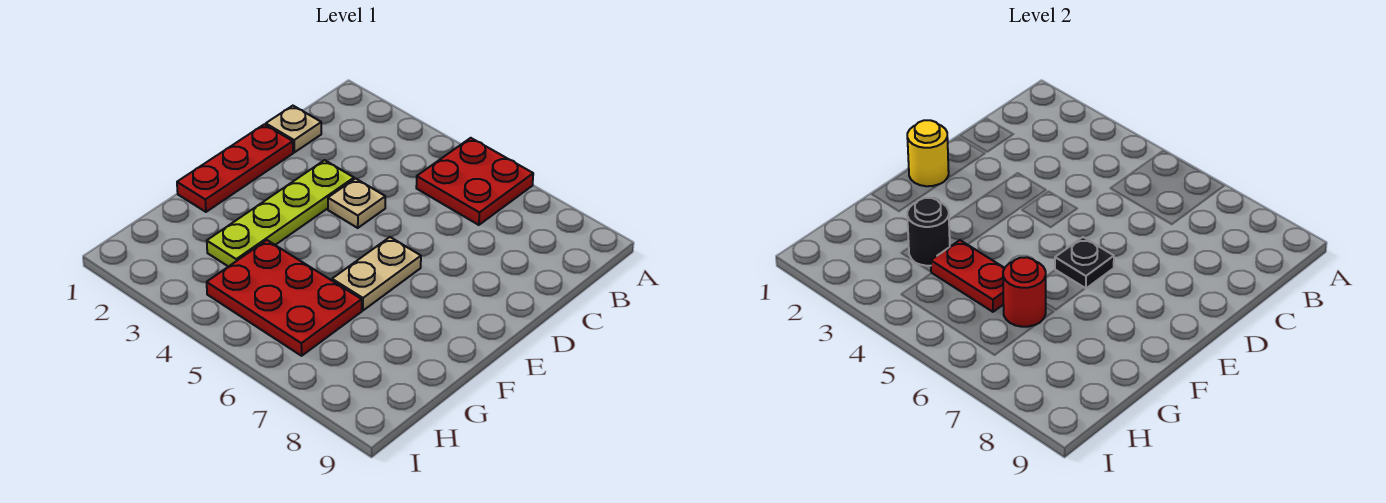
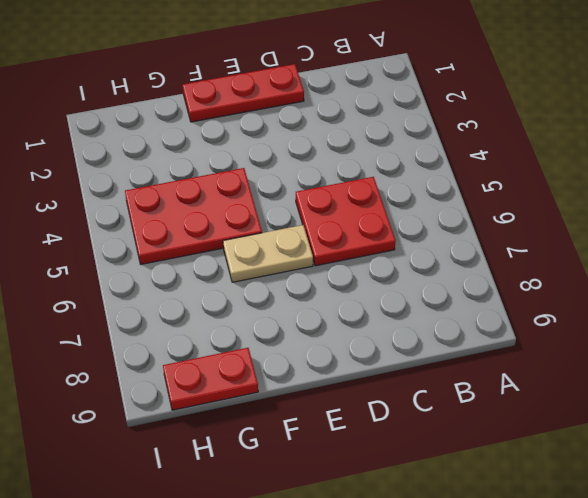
red plate C5:D6 level 1 -> red plate A5:B6 level 1
red plate F4:H5 level 1 -> red plate G4:H6 level 1
red plate G9:H9 level 1 -> red plate G4:G5 level 2
none -> tan plate C1 level 1
none -> lime plate D3:G3 level 1
none -> tan plate D4 level 1

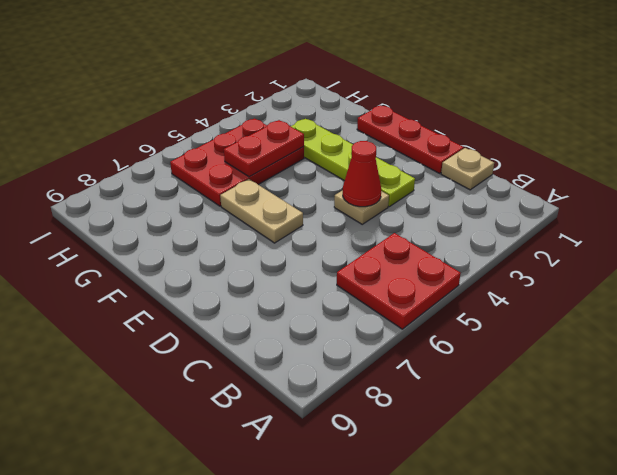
red cone D4 level 2 -> none
none -> yellow round brick E1 level 2
none -> black plate E6 level 2
none -> black round brick G3 level 2

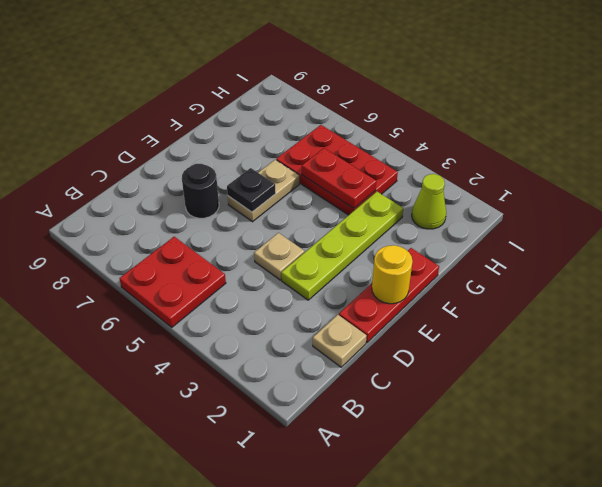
black round brick D7 level 1 -> black round brick G3 level 2
lime cone H2 level 1 -> none
none -> red round brick G6 level 2

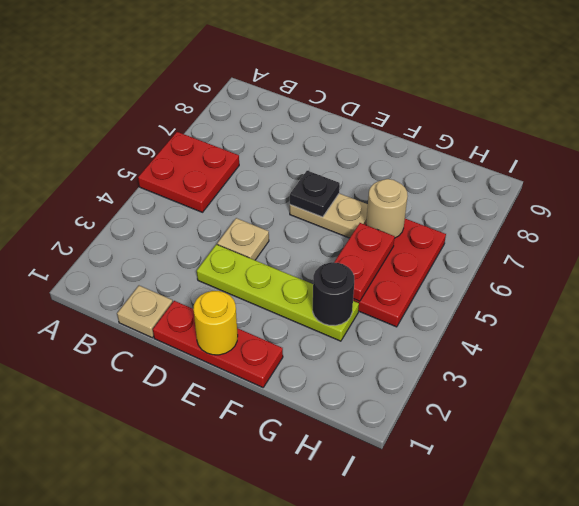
tan round brick G6 level 2 -> red round brick G6 level 2

